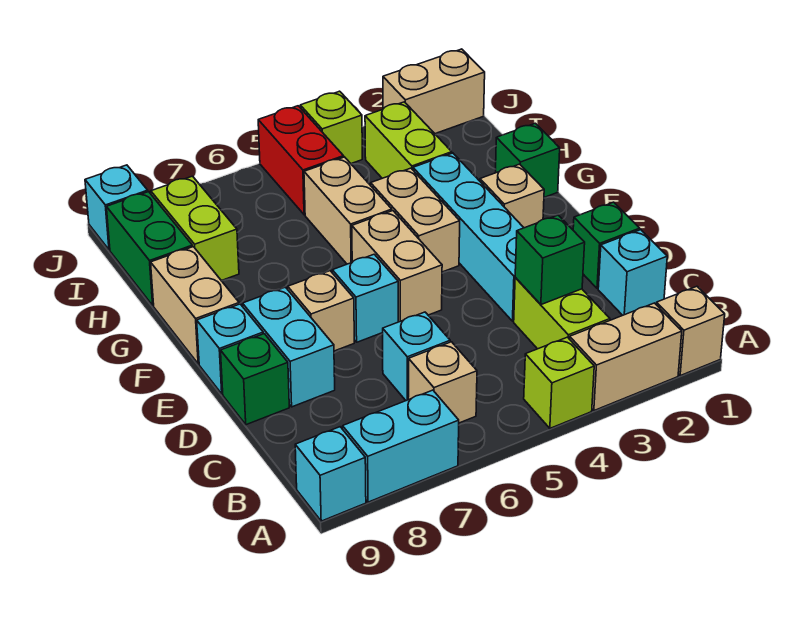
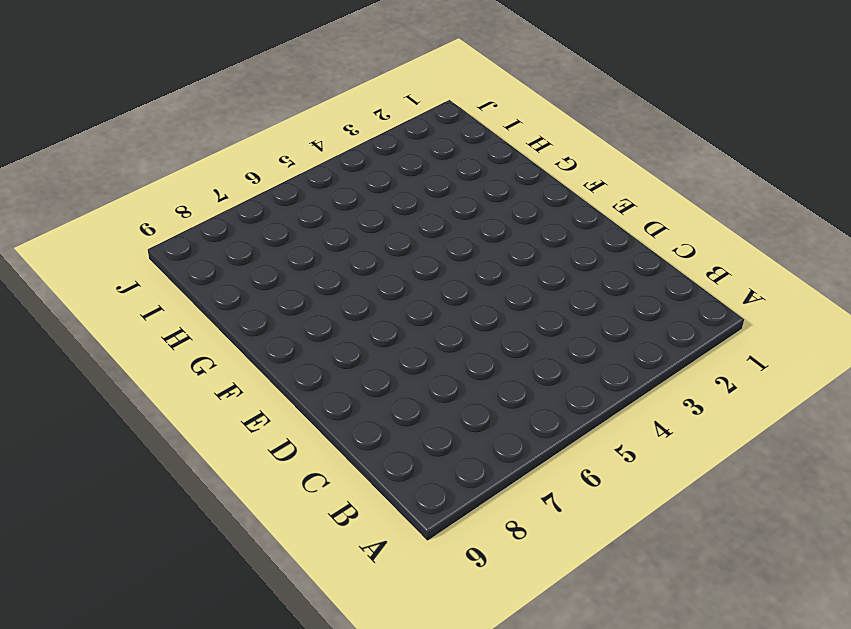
none -> tan brick A1 level 1
none -> tan brick A2:A3 level 1
none -> lime brick A4 level 1
none -> cyan brick A7:A8 level 1

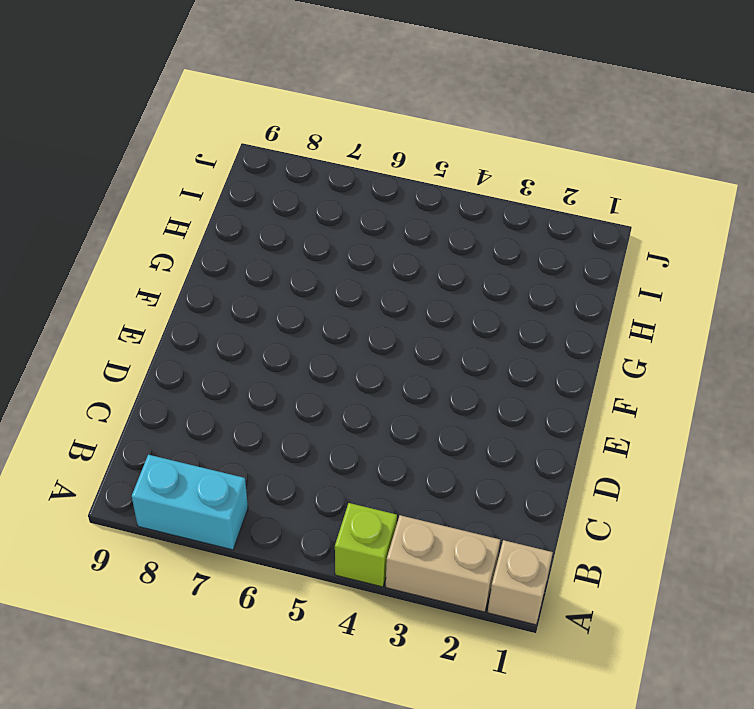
none -> cyan brick A9 level 1
none -> lime brick B3:C3 level 1
none -> tan brick B6 level 1
none -> cyan brick C1 level 1

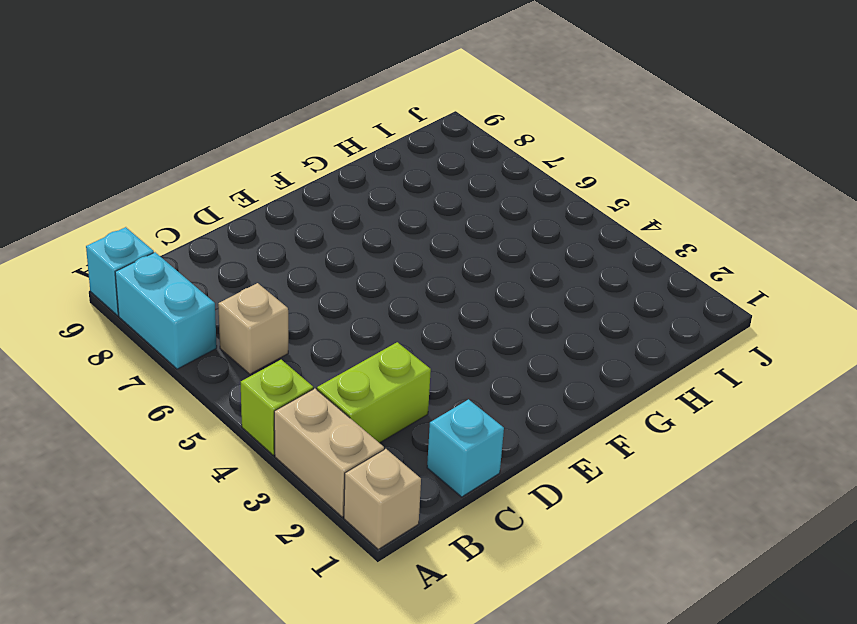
none -> cyan brick C6 level 1
none -> green brick D1 level 1
none -> cyan brick D3:G3 level 1
none -> cyan brick D8:E8 level 1

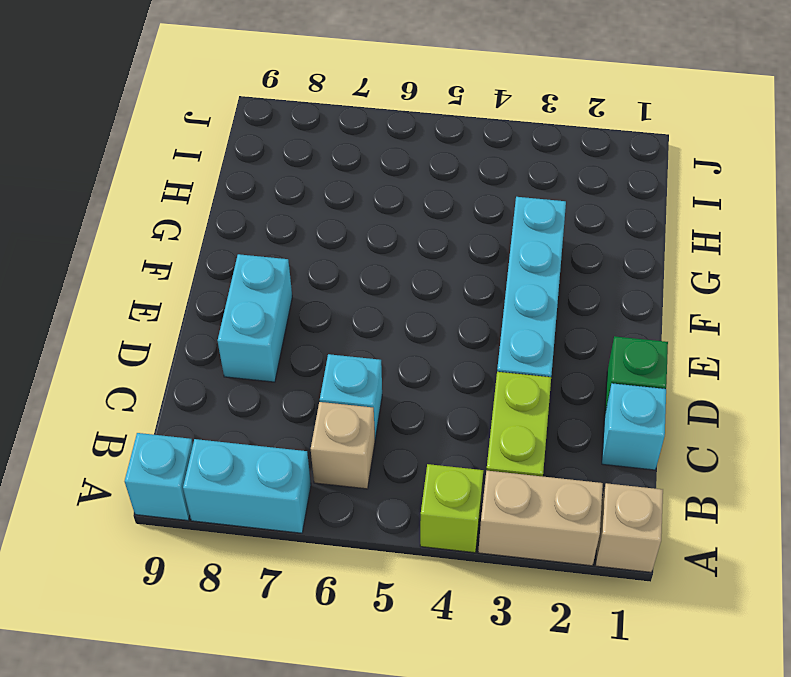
none -> green brick D9 level 1
none -> tan brick E5:F5 level 1
none -> cyan brick E6 level 1
none -> tan brick E7 level 1

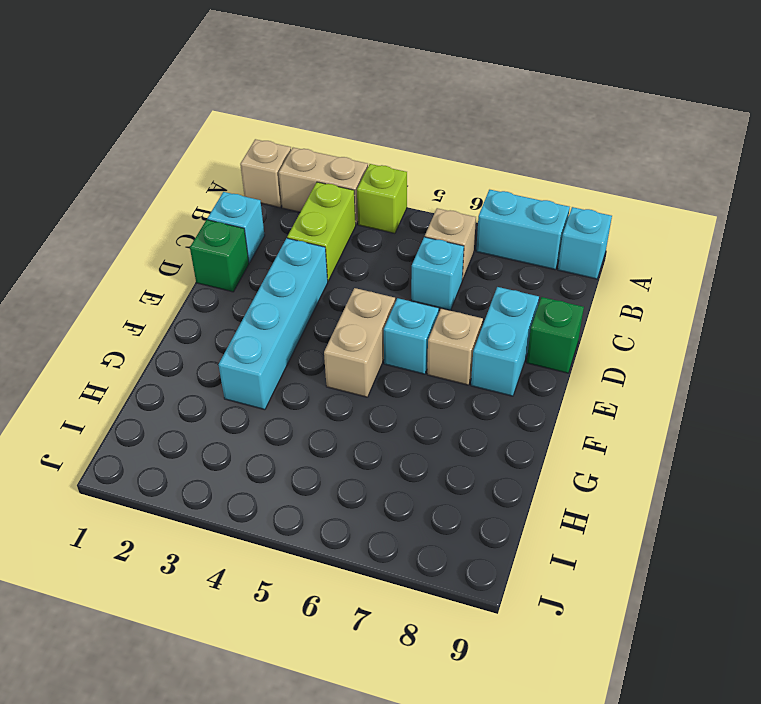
none -> cyan brick E9 level 1
none -> tan brick F2 level 1
none -> tan brick F4:G4 level 1
none -> tan brick F9:G9 level 1

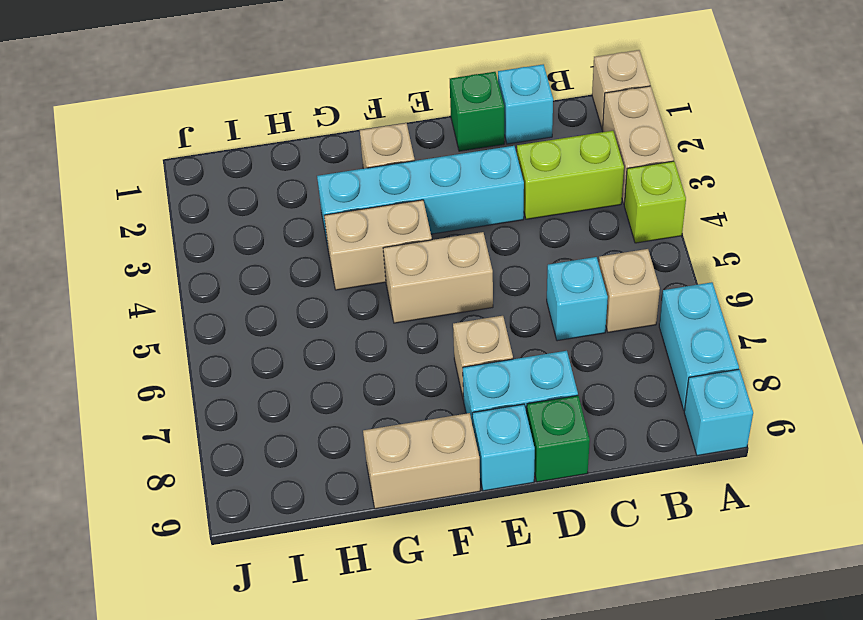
none -> cyan brick E6 level 1
none -> green brick G1 level 1
none -> tan brick G5:H5 level 1
none -> lime brick H3:I3 level 1

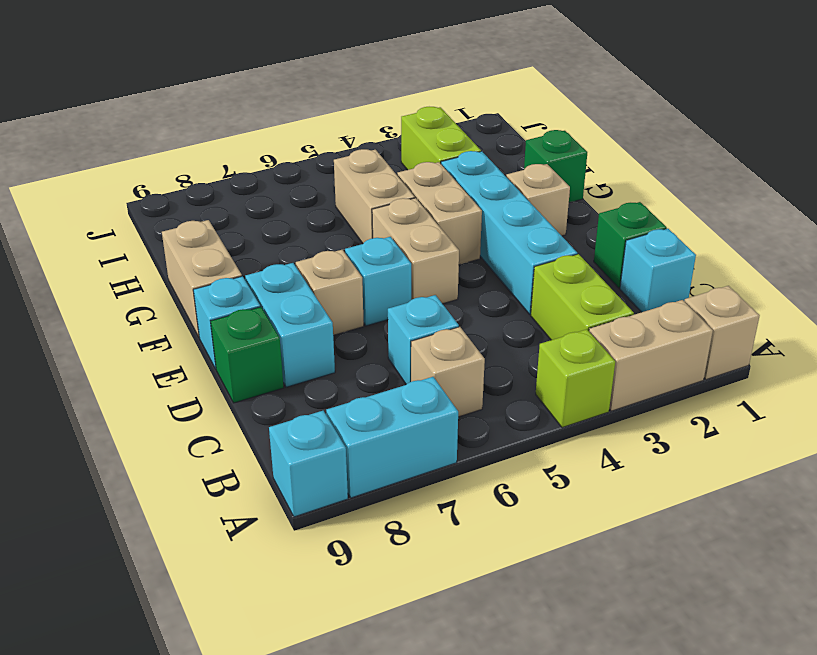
none -> lime brick H8:I8 level 1
none -> green brick H9:I9 level 1
none -> red brick I5:J5 level 1
none -> tan brick J1:J2 level 1

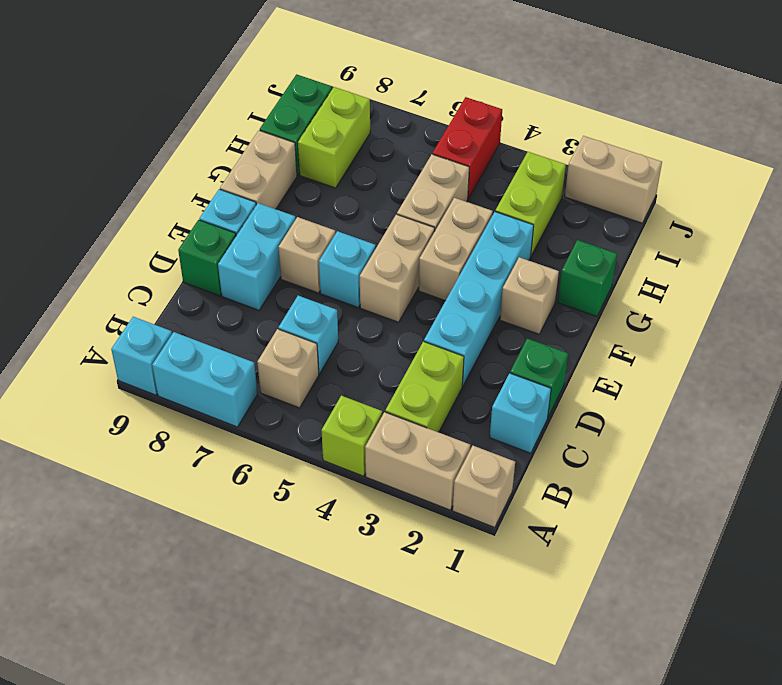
none -> lime brick J4 level 1
none -> cyan brick J9 level 1
none -> green brick C3 level 2

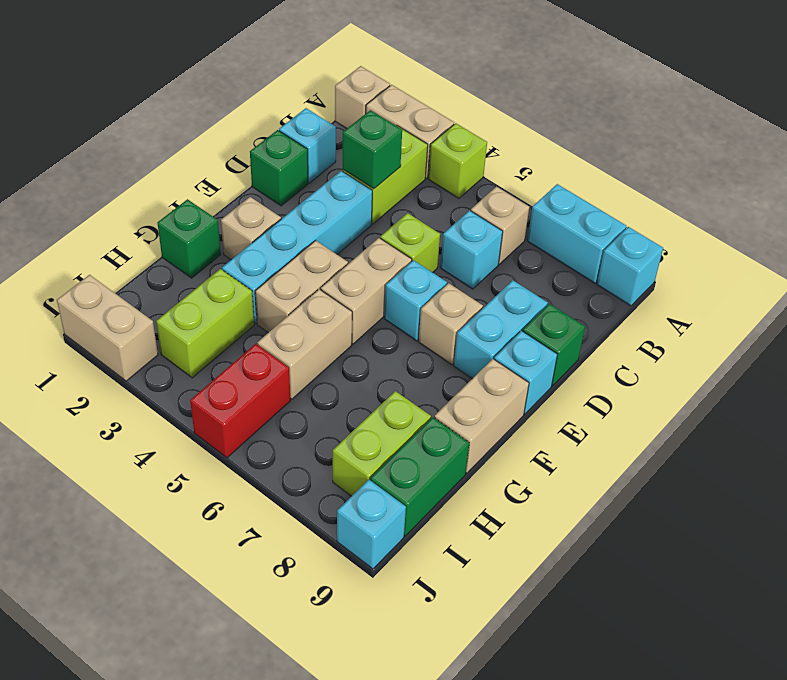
lime brick D5 level 1 -> lime brick J4 level 1

